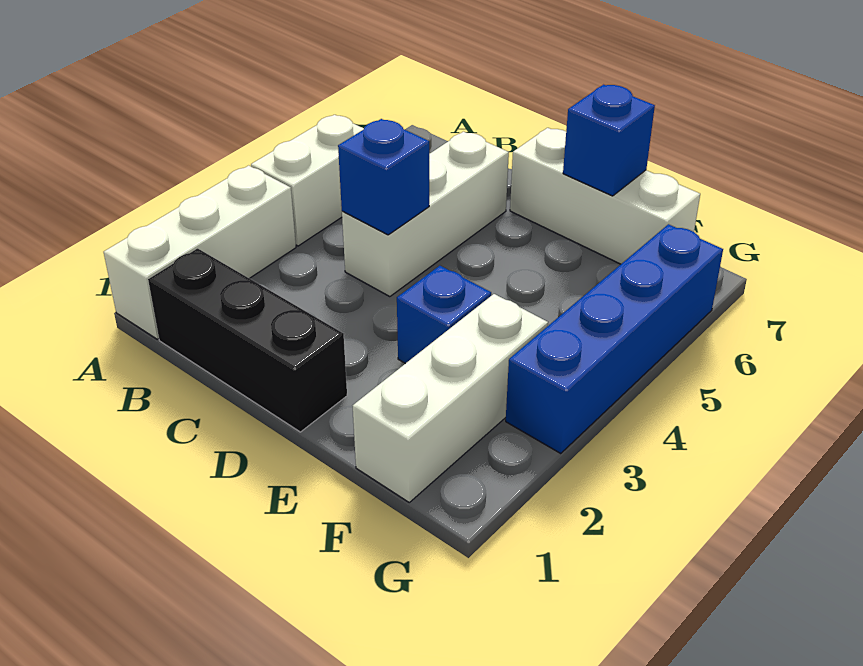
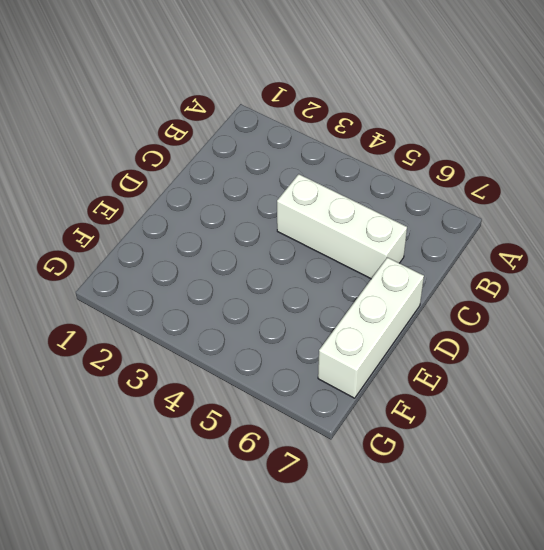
none -> white brick A1:A3 level 1
none -> white brick A4:A5 level 1

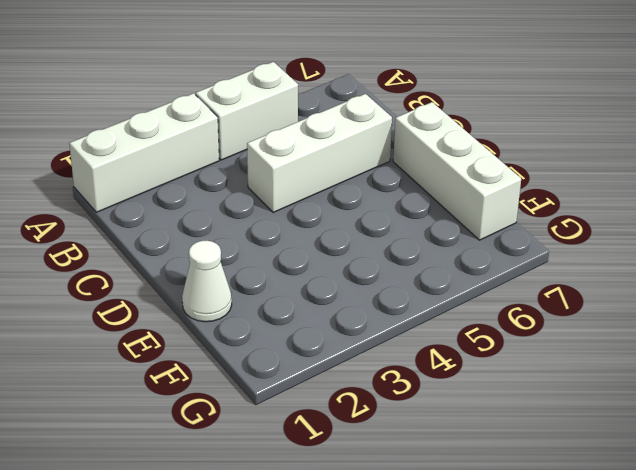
white cone E1 level 1 -> none
none -> black brick B1:D1 level 1
none -> blue brick E3 level 1

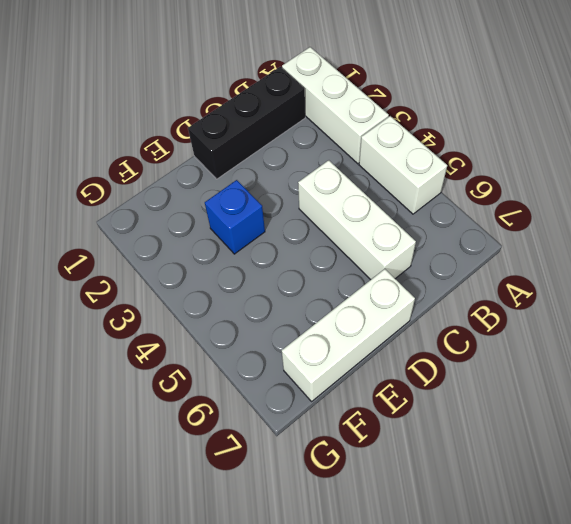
none -> white brick F1:F3 level 1
none -> blue brick G3:G6 level 1

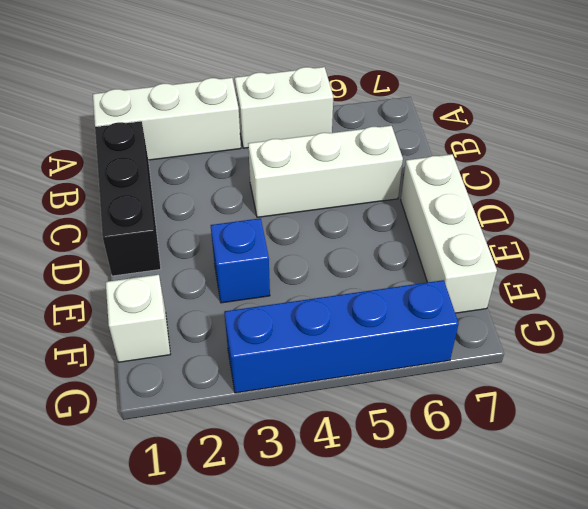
white brick F1 level 1 -> white brick F1:F3 level 1
none -> blue brick C4 level 2
none -> blue brick E7 level 2

